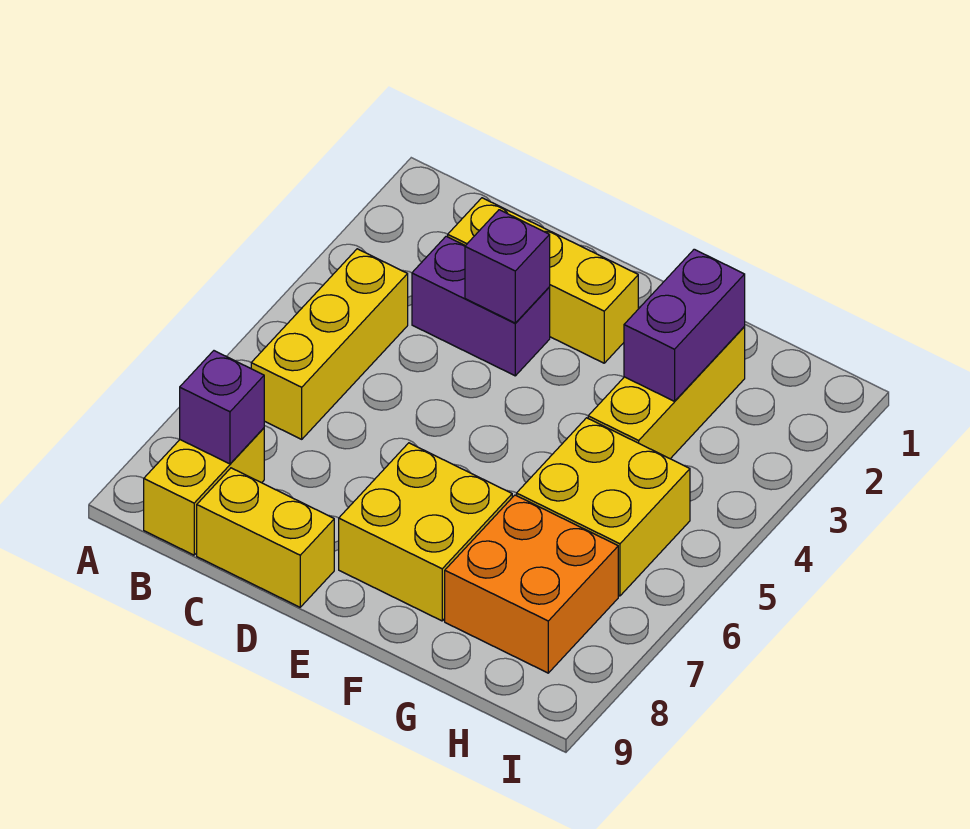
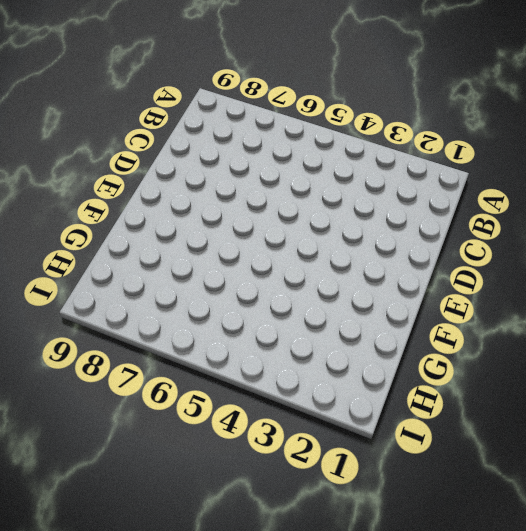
none -> yellow brick B4:B6 level 1
none -> yellow brick B8:B9 level 1
none -> yellow brick C2:E2 level 1

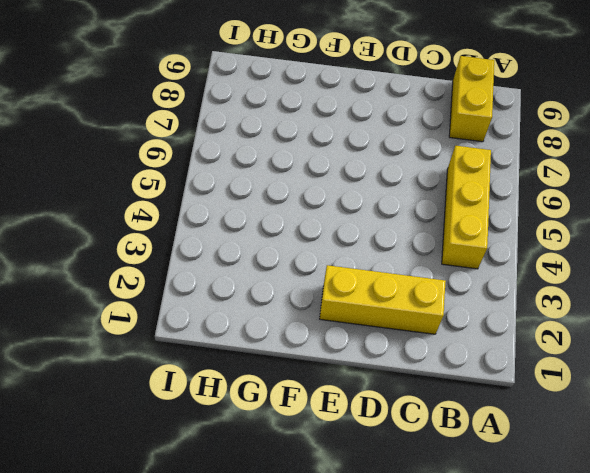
none -> purple brick C3:D3 level 1
none -> yellow brick C9:D9 level 1
none -> yellow brick E7:F8 level 1

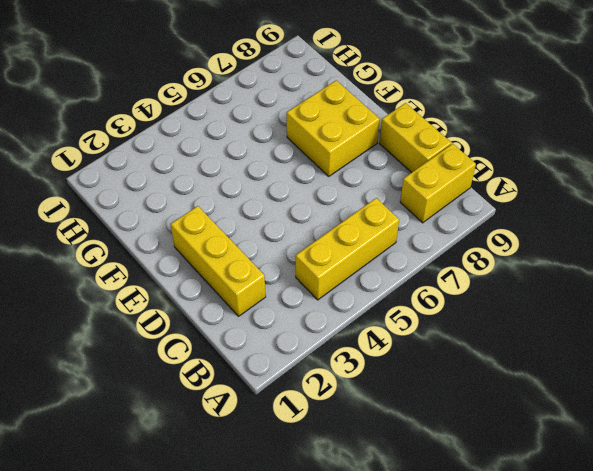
none -> purple brick C3:D3 level 1
none -> yellow brick G2:G4 level 1
none -> yellow brick G5:H6 level 1

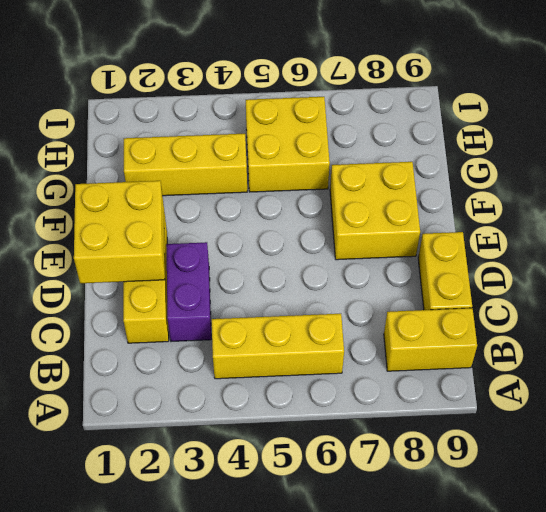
yellow brick D1:E2 level 2 -> none
none -> orange brick G7:H8 level 1
none -> purple brick B8 level 2
none -> purple brick D3 level 2

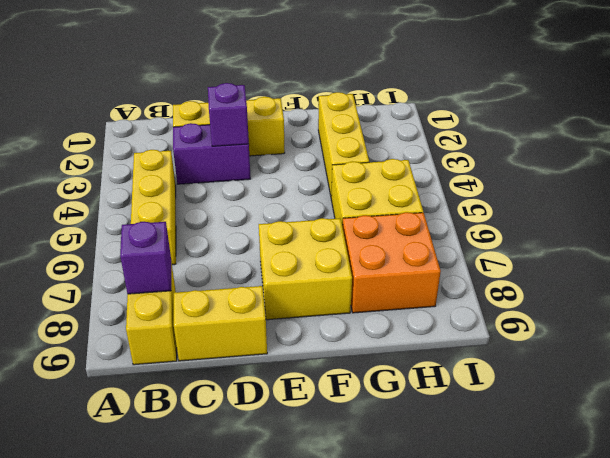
none -> purple brick G2:G3 level 2

